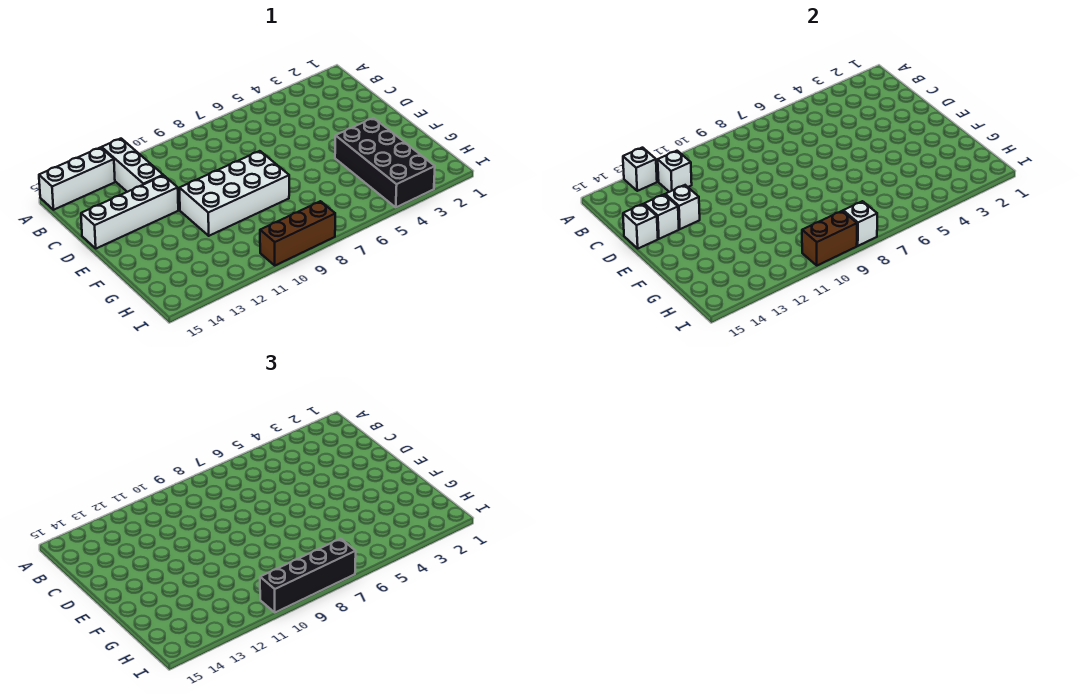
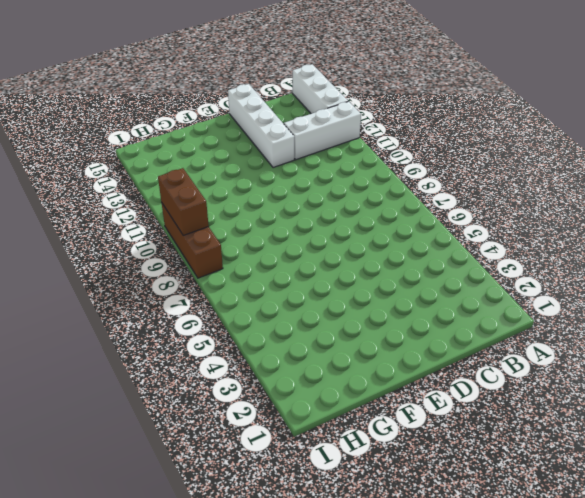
none -> white brick E8:F11 level 1
none -> black brick F3:I4 level 1
none -> white brick A13 level 2

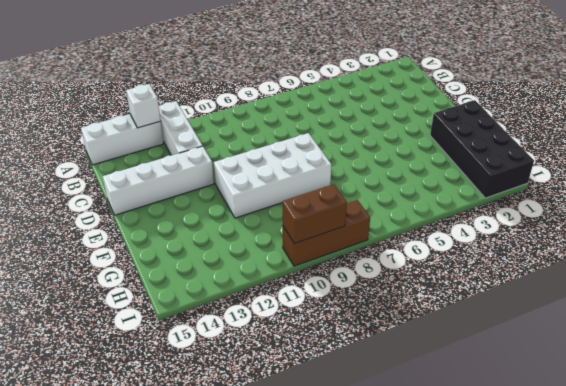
black brick F1:I2 level 1 -> black brick F3:I4 level 1
none -> white brick B12 level 2
none -> white brick D13 level 2
none -> white brick D14 level 2

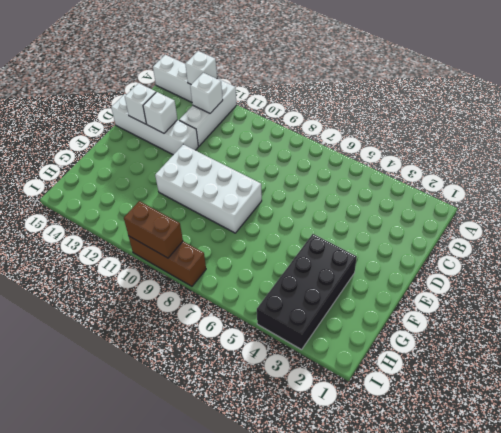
none -> white brick D15 level 2
none -> white brick I8 level 2
none -> black brick I7:I10 level 3

